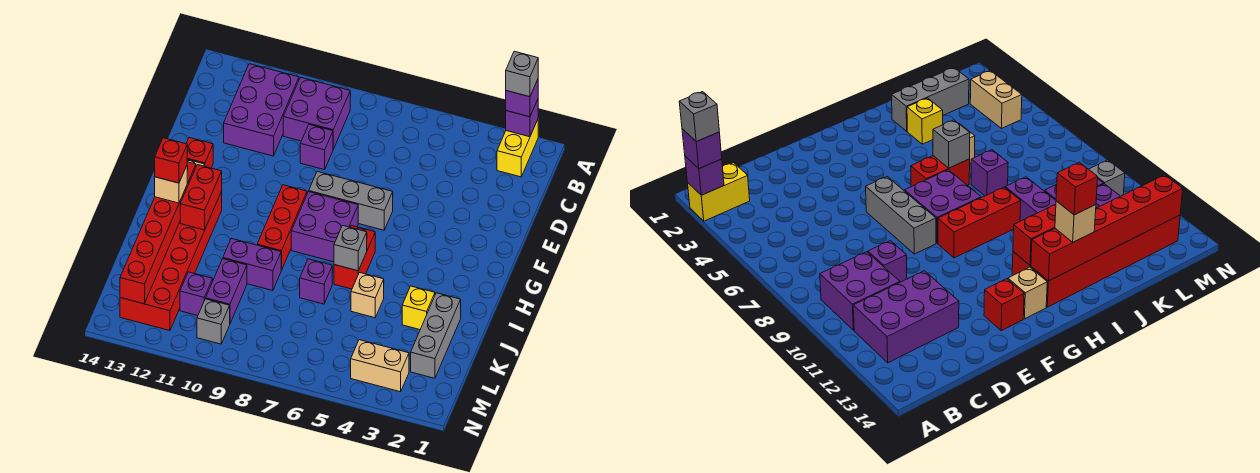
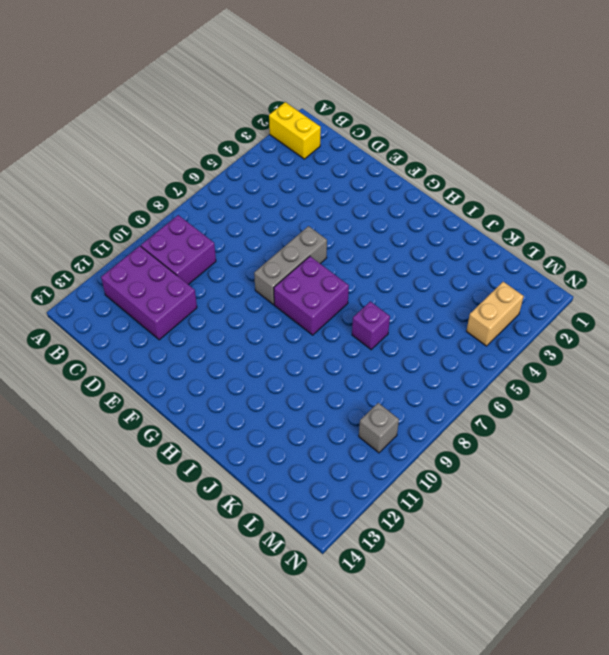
none -> purple brick D9 level 1
none -> red brick F13 level 1
none -> red brick G9:I9 level 1

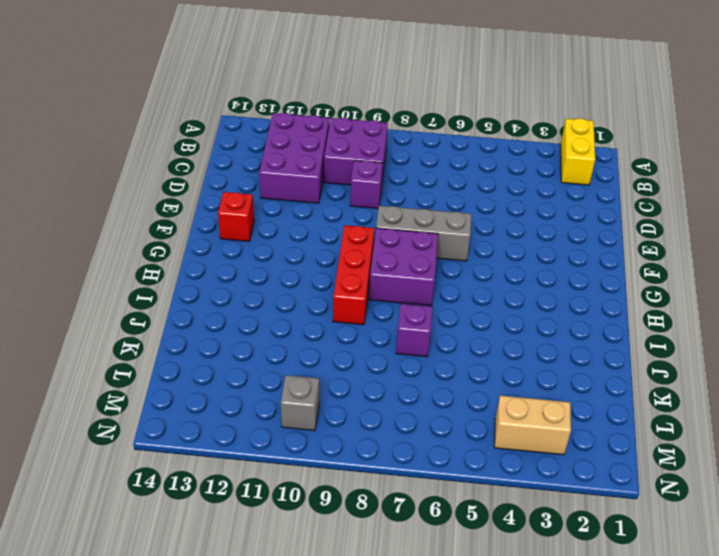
none -> tan brick G13 level 1
none -> red brick H6:I6 level 1
none -> red brick H12:M13 level 1

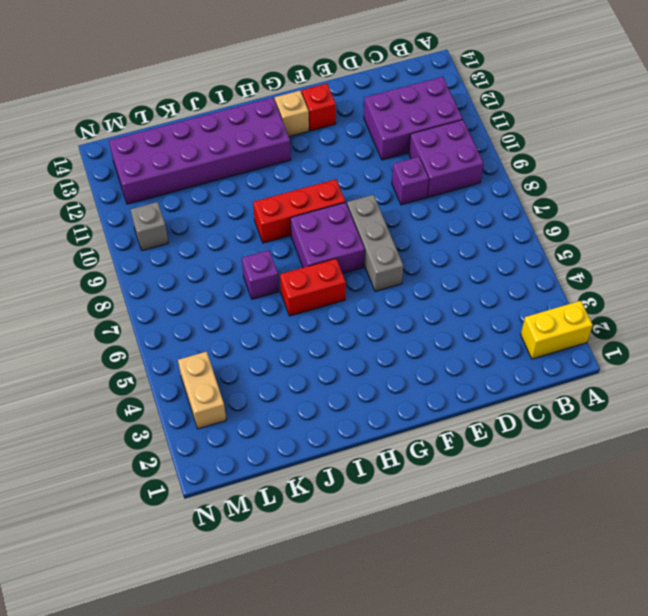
purple brick H12:M13 level 1 -> red brick H12:M13 level 1
none -> grey brick J2:L2 level 1
none -> yellow brick J3 level 1
none -> tan brick J5 level 1

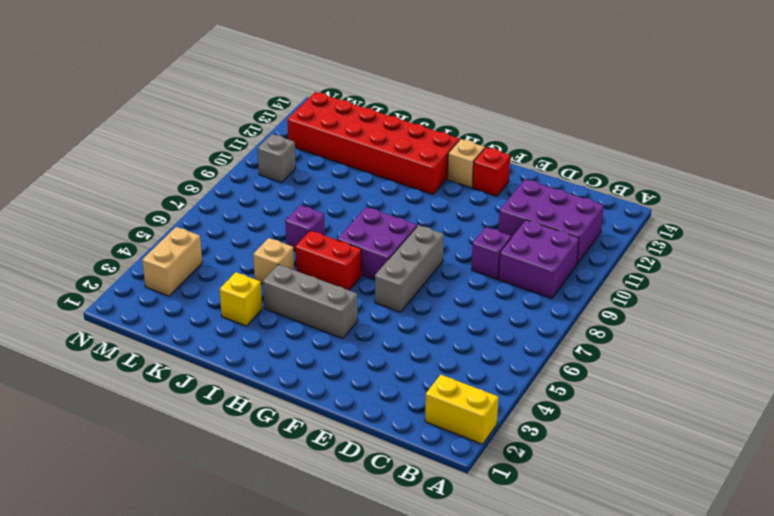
grey brick G4:I4 level 1 -> grey brick J2:L2 level 1
none -> red brick G9:I9 level 1
none -> purple brick J9:J10 level 1
none -> purple brick K10:L10 level 1

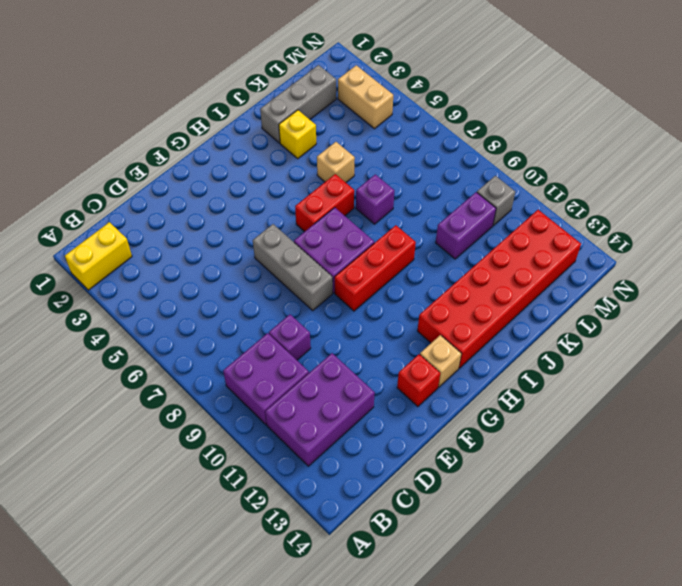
none -> purple brick J9:J10 level 1
none -> purple brick L11 level 1
none -> purple brick A2 level 2

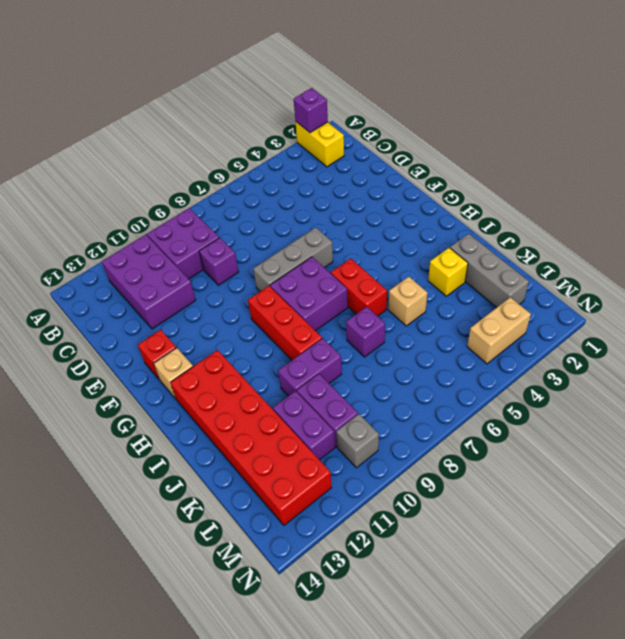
purple brick K11:L11 level 1 -> purple brick L11 level 1
none -> red brick H12:I12 level 2
none -> red brick H13:M13 level 2
none -> grey brick I6 level 2

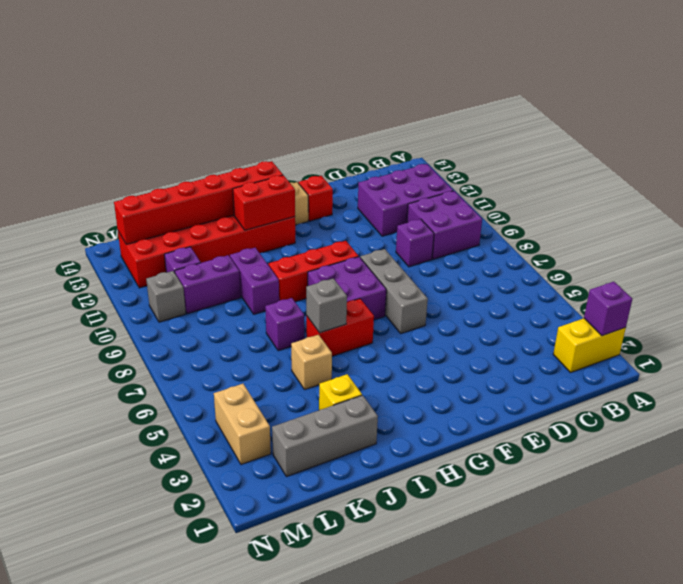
none -> purple brick A2 level 3
none -> tan brick I13 level 3
none -> grey brick A2 level 4

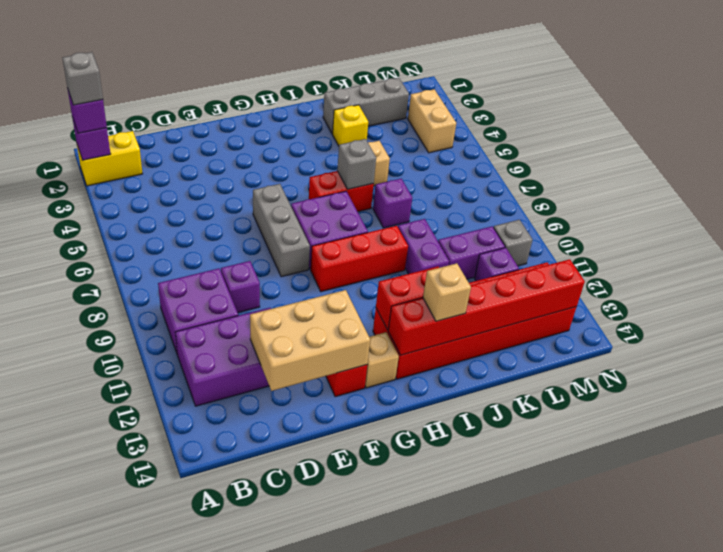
tan brick D12:F13 level 2 -> none
none -> red brick I13 level 4

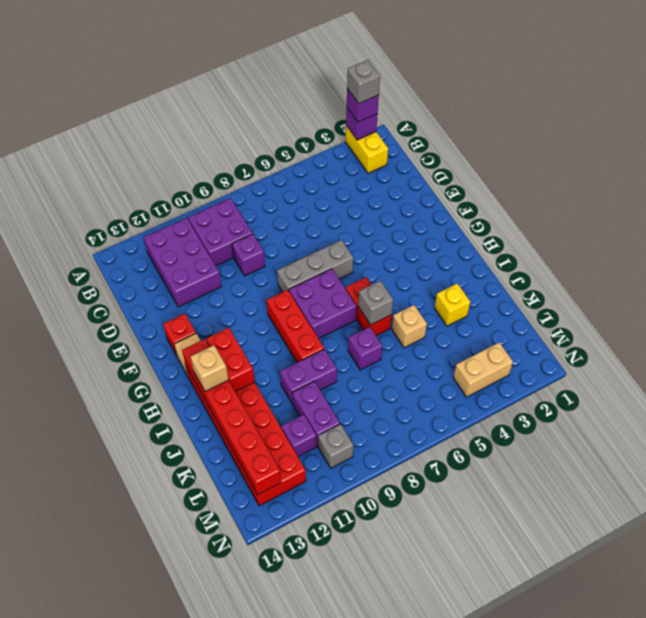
none -> grey brick J2:L2 level 1
none -> red brick I13 level 4

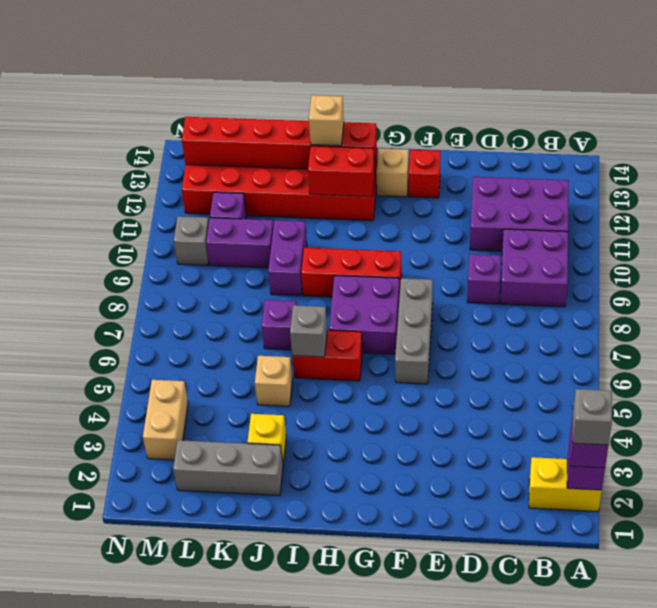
none -> red brick I13 level 4

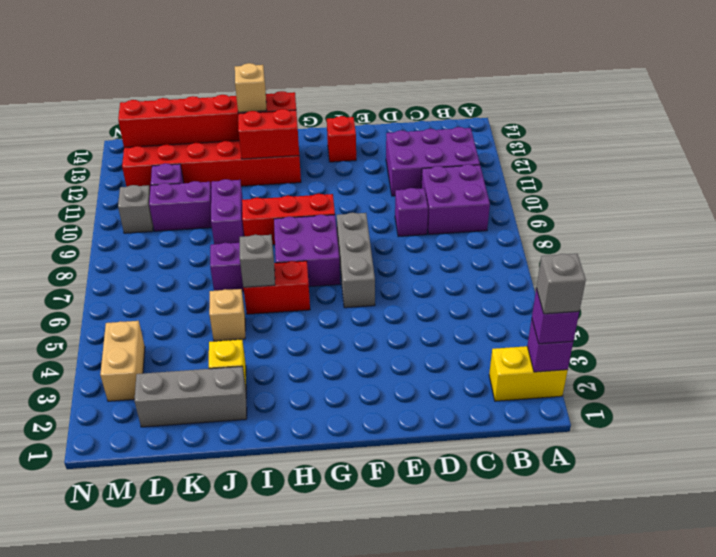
none -> tan brick G13 level 1
none -> red brick I13 level 4

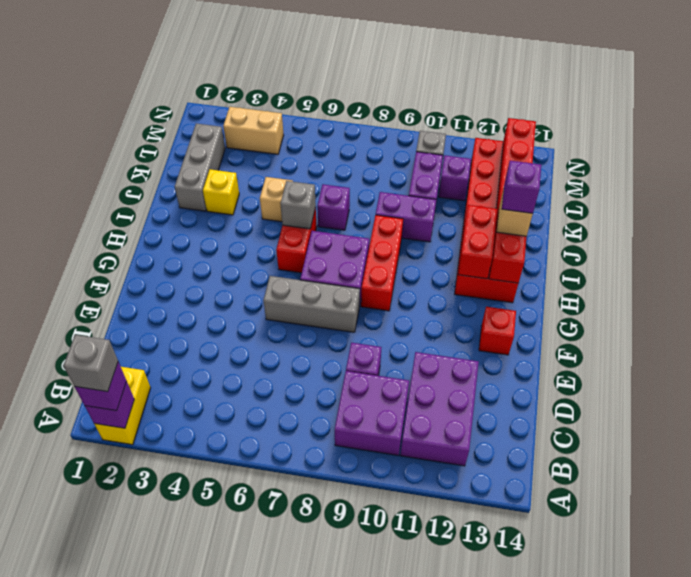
purple brick I13 level 4 -> red brick I13 level 4
none -> tan brick G13 level 1

